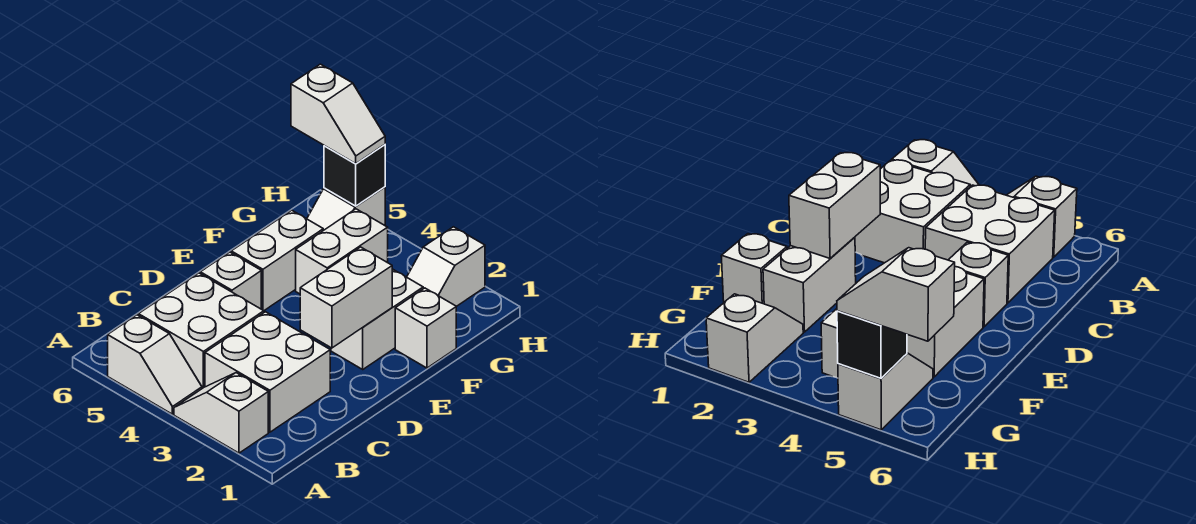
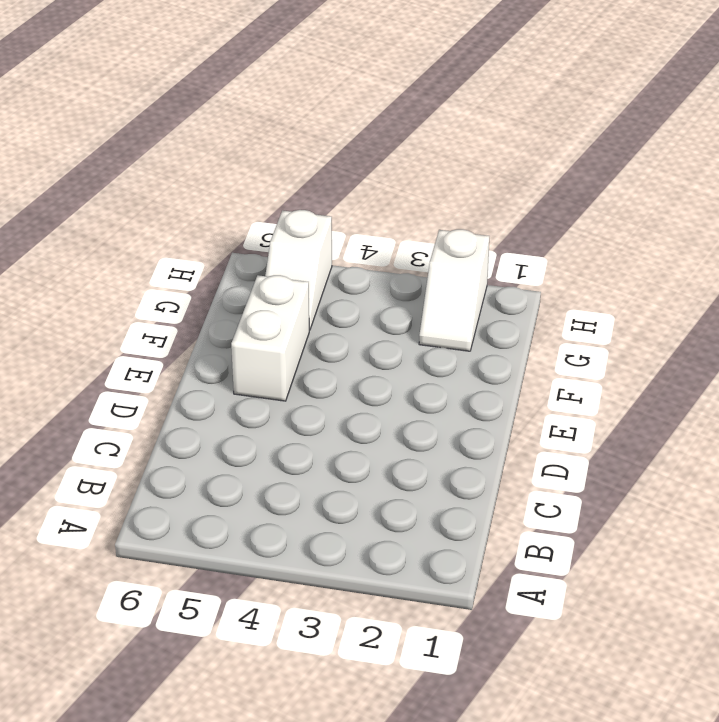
none -> white slope A2:A3 level 1 top 2
none -> white slope A4:A5 level 1 top 5
none -> white brick B2:C3 level 1

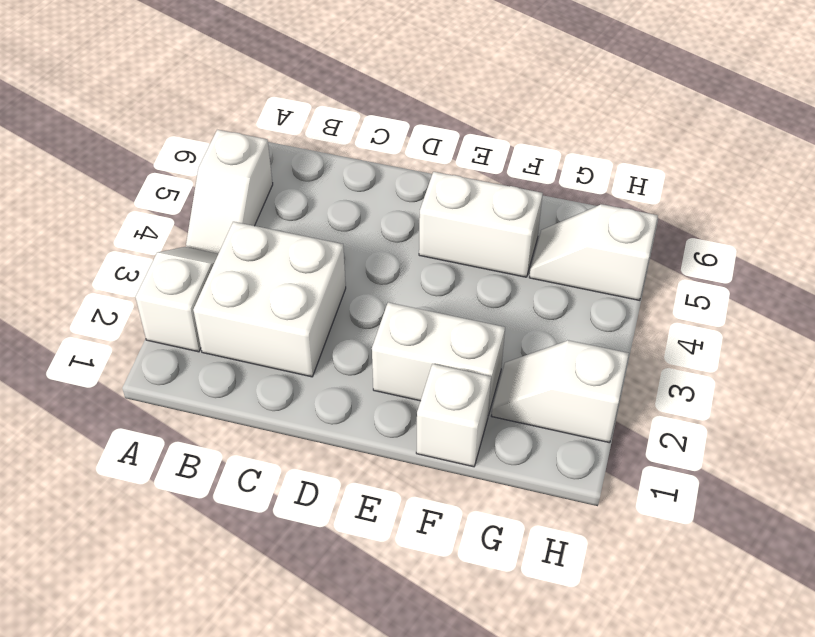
none -> white brick B4:C5 level 1
none -> white brick D5 level 1
none -> white brick F4:G4 level 1

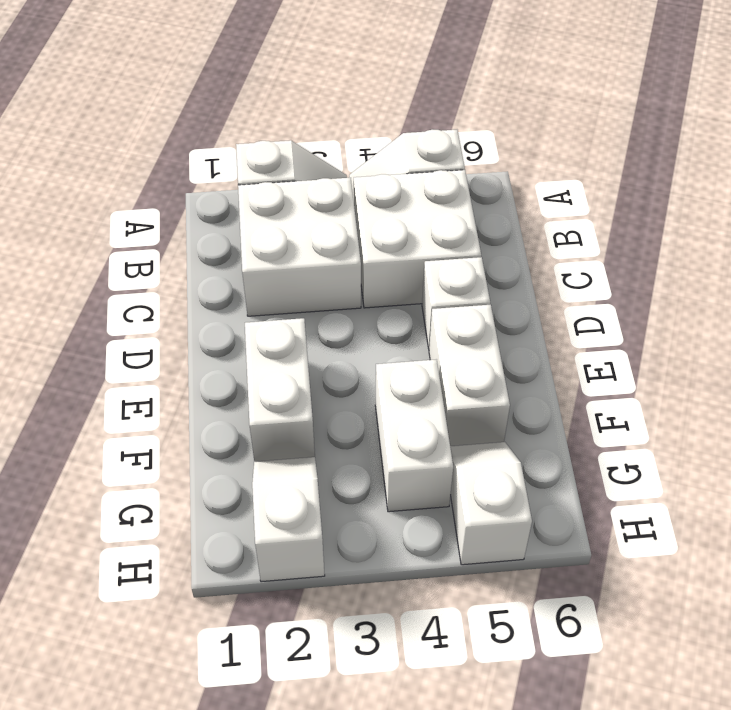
none -> white brick F1 level 1
none -> white brick D2:E2 level 2
none -> black brick H5 level 2

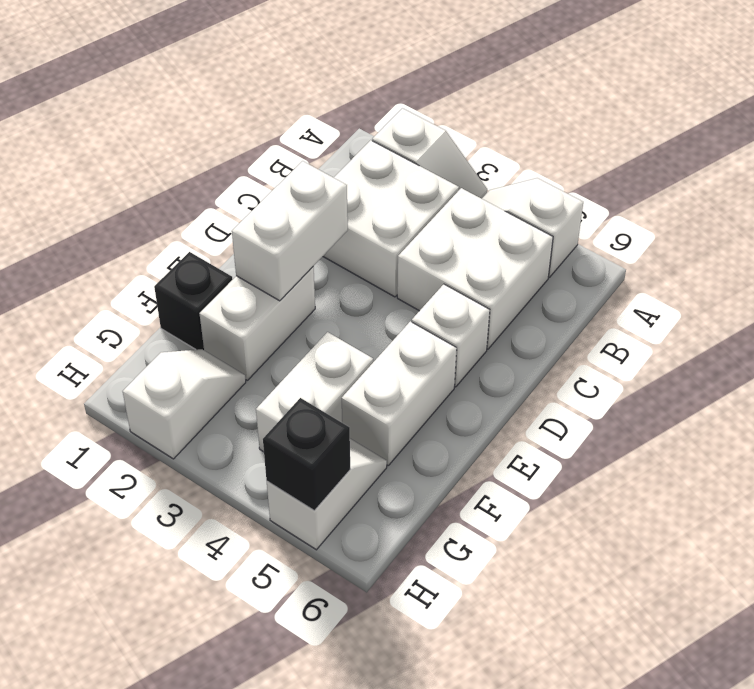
black brick F1 level 1 -> white brick F1 level 1
none -> white slope H5:H6 level 3 top 6

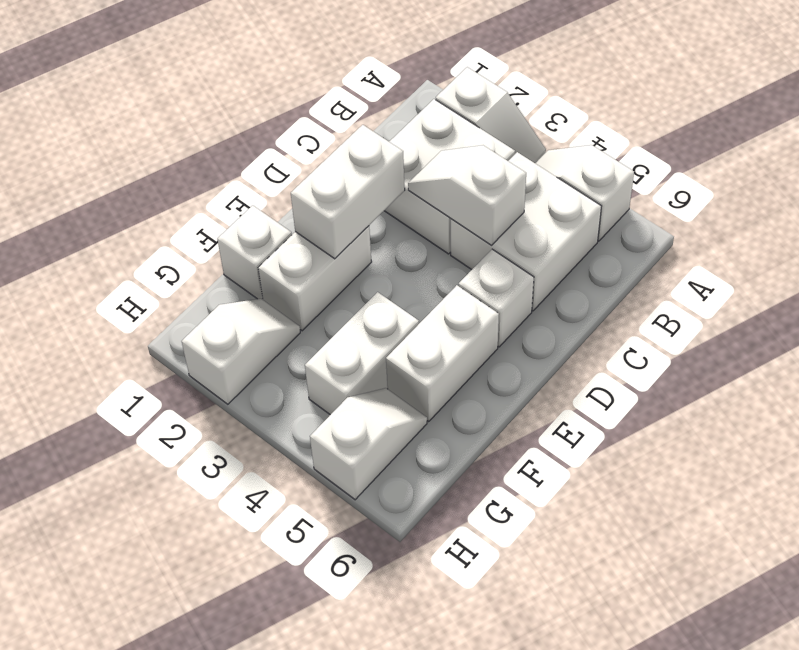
white slope C3:C4 level 2 top 4 -> white slope H5:H6 level 3 top 6
none -> black brick H5 level 2

